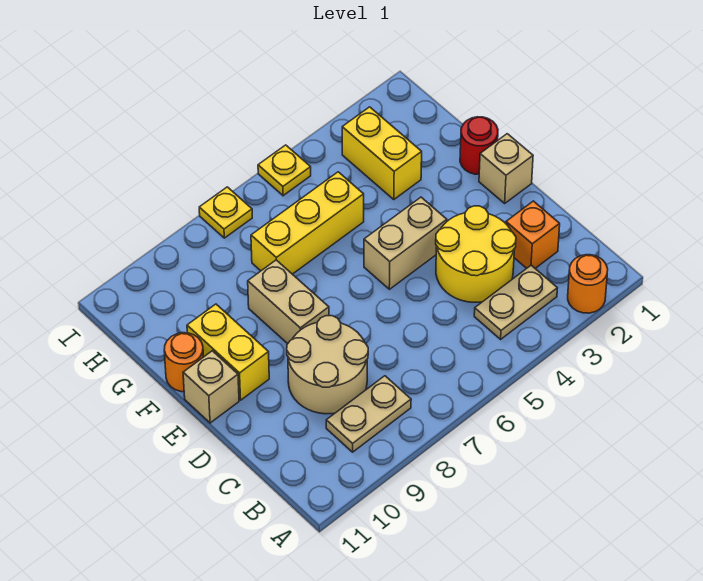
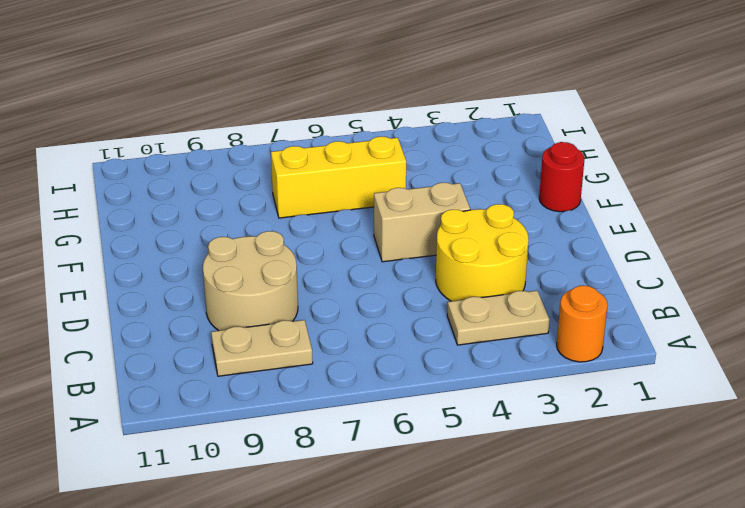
none -> orange brick C2 level 1
none -> tan brick E1 level 1
none -> tan brick E8:F8 level 1

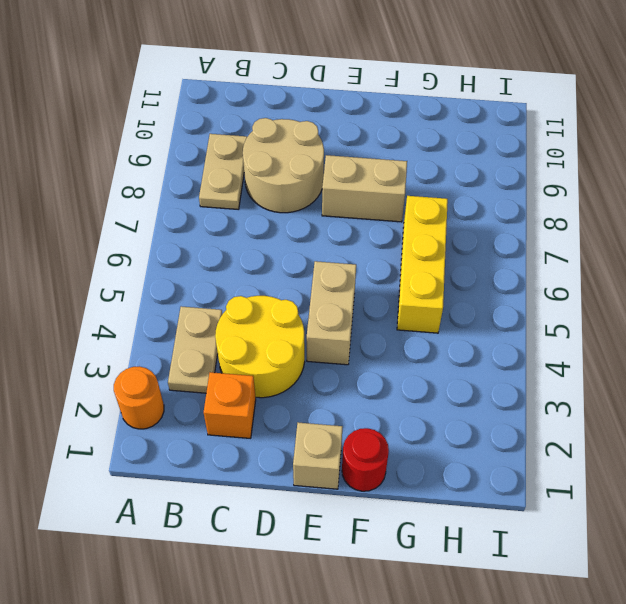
none -> yellow brick E10:F10 level 1
none -> tan brick E11 level 1
none -> orange round brick F11 level 1

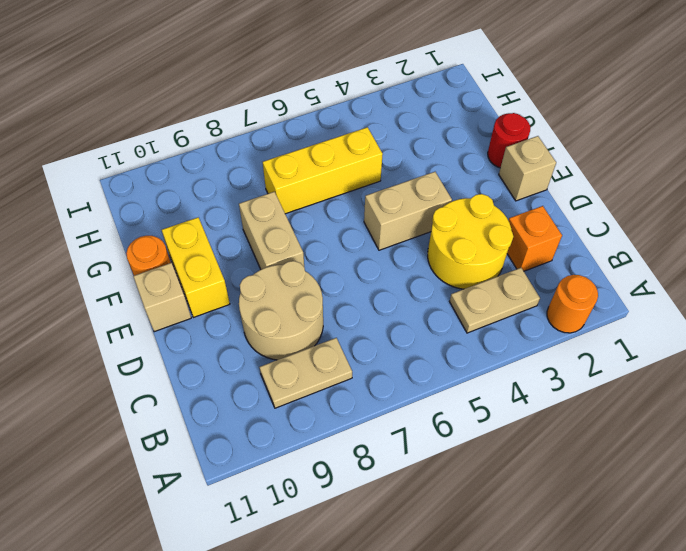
none -> yellow brick G3:H3 level 1
none -> yellow plate I5 level 1
none -> yellow plate I7 level 1

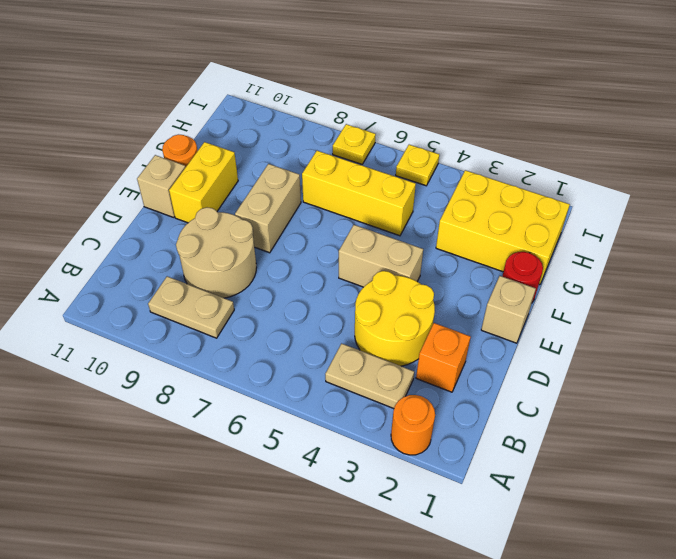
yellow brick G1:H3 level 1 -> yellow brick G3:H3 level 1

